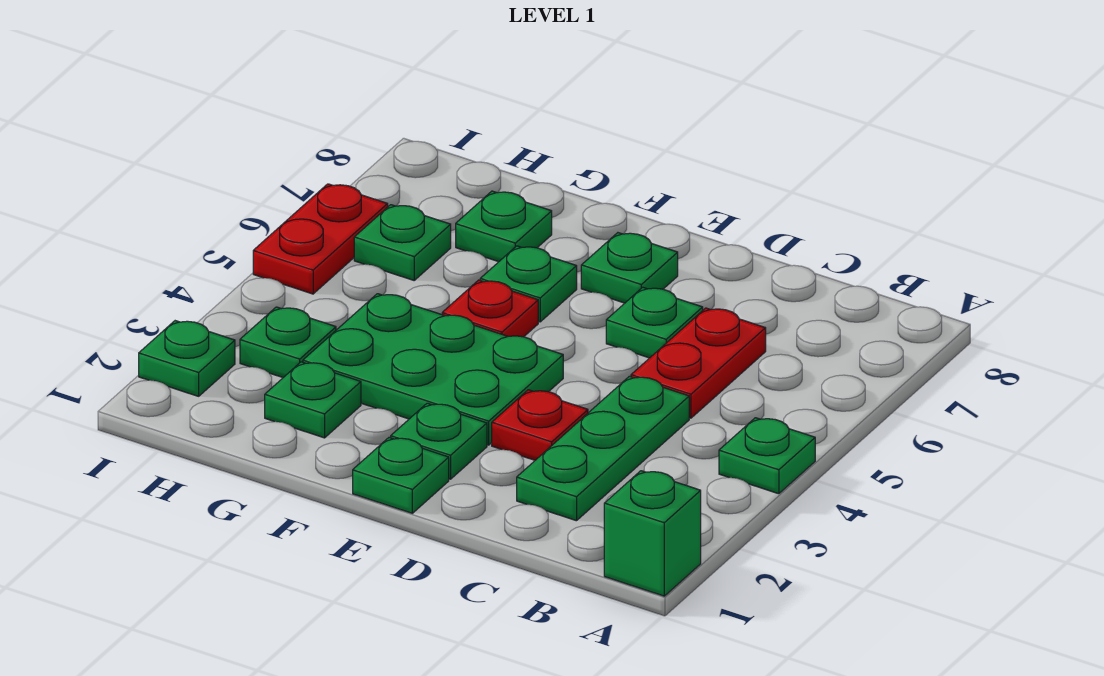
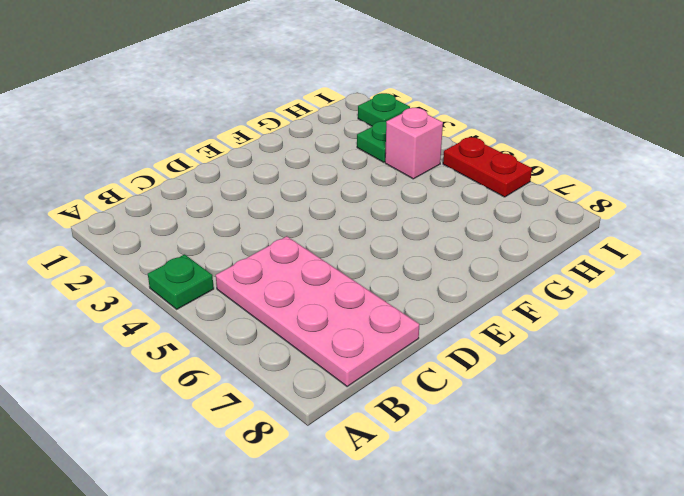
pink plate B5:C8 level 1 -> red plate C5:C6 level 1
pink brick H4 level 1 -> none
none -> green brick A1 level 1
none -> green plate C2:C4 level 1
none -> red plate D3 level 1

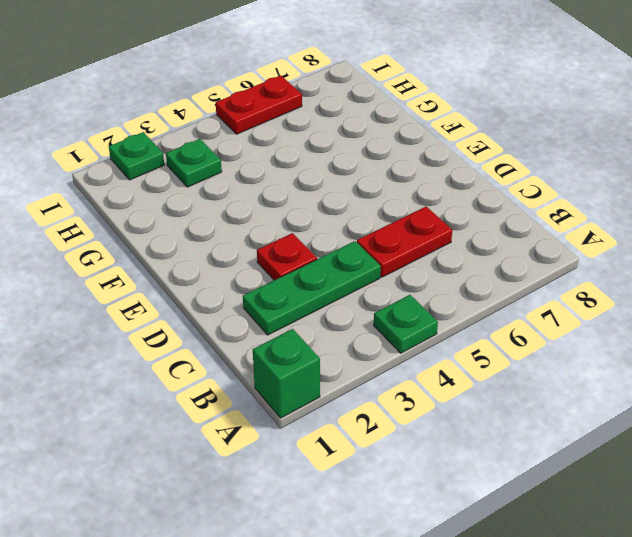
none -> green plate D6 level 1
none -> green plate E1 level 1
none -> green plate E2 level 1

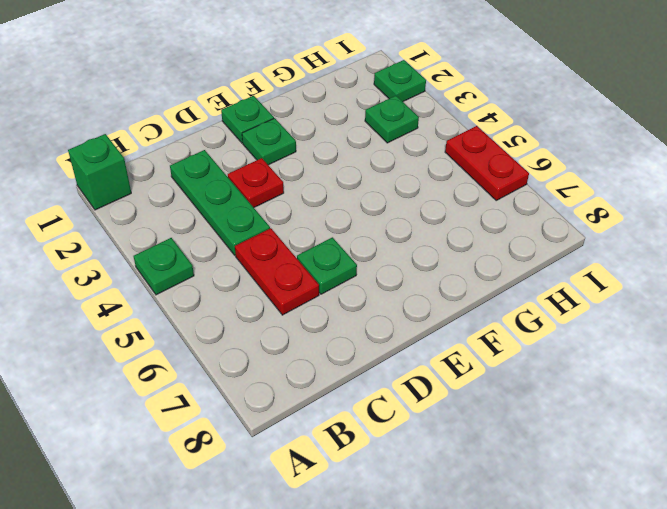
none -> green plate E3:G4 level 1
none -> green plate E7 level 1
none -> red plate F5 level 1

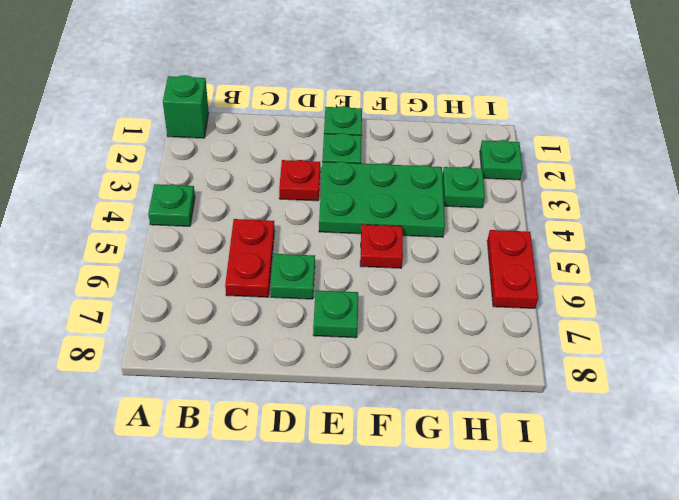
none -> green plate C2:C4 level 1
none -> green plate F6 level 1
none -> green plate G2 level 1

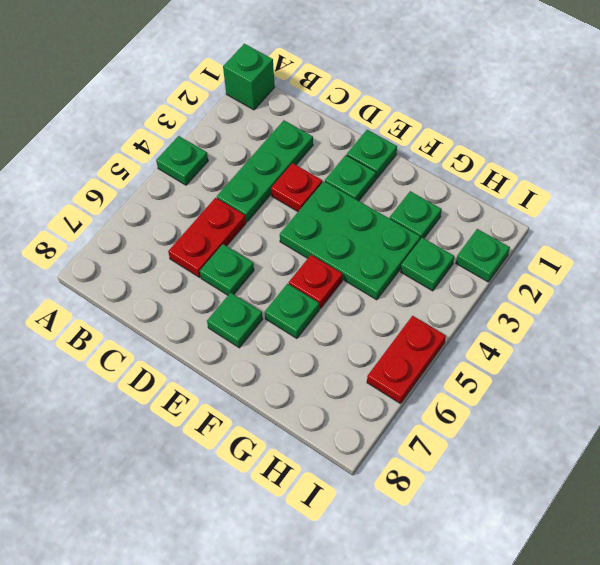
none -> green plate G7 level 1
none -> green plate H6 level 1

